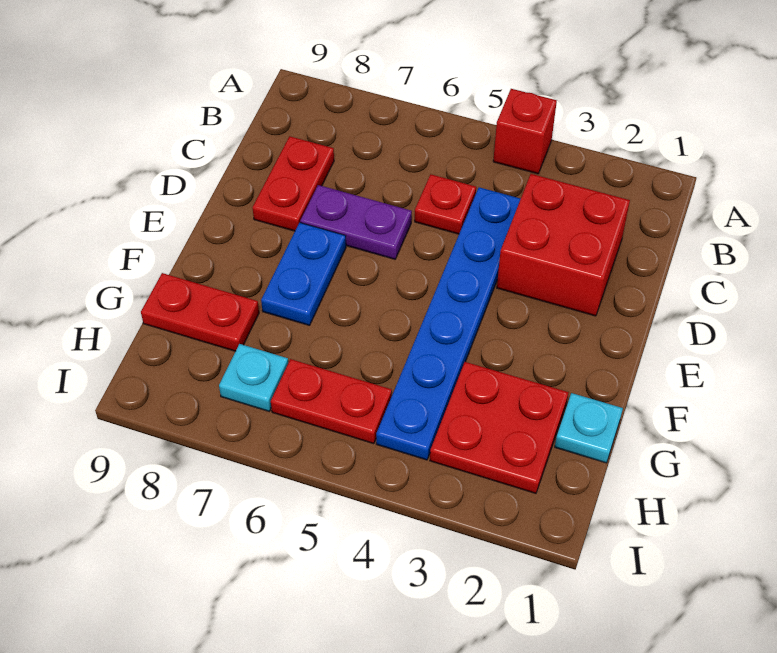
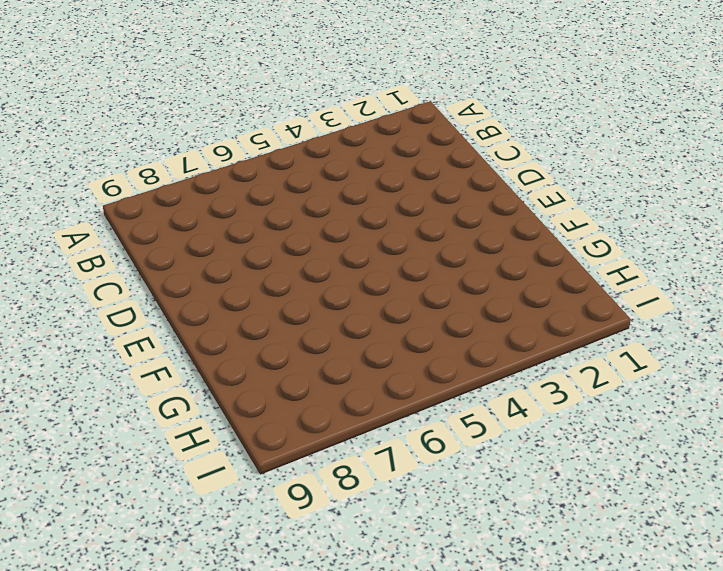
none -> red brick A4 level 1
none -> red brick C2:D3 level 1
none -> blue plate C4:H4 level 1

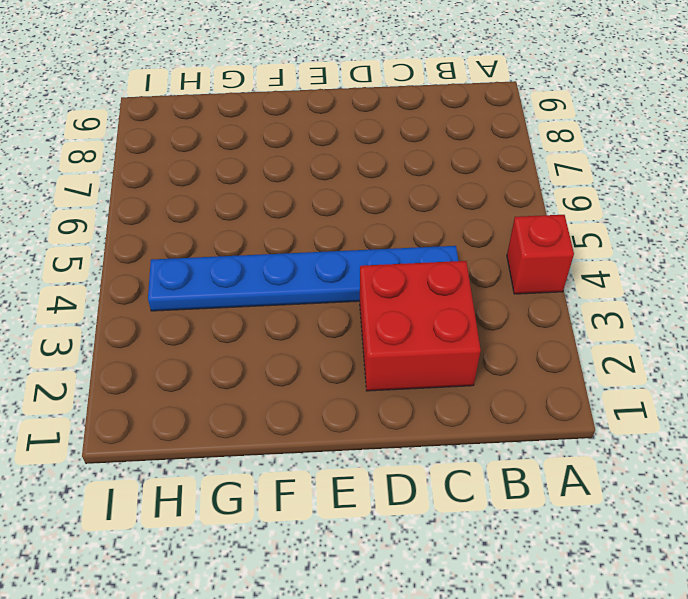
none -> red plate C5 level 1
none -> red plate C8:D8 level 1
none -> purple plate D6:D7 level 1

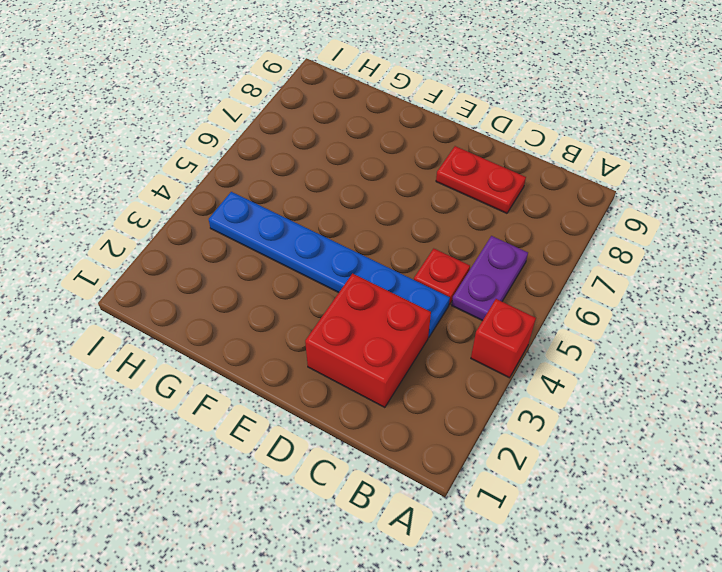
purple plate B5:B6 level 1 -> purple plate D6:D7 level 1
none -> blue plate E7:F7 level 1
none -> cyan plate G1 level 1
none -> red plate G2:H3 level 1

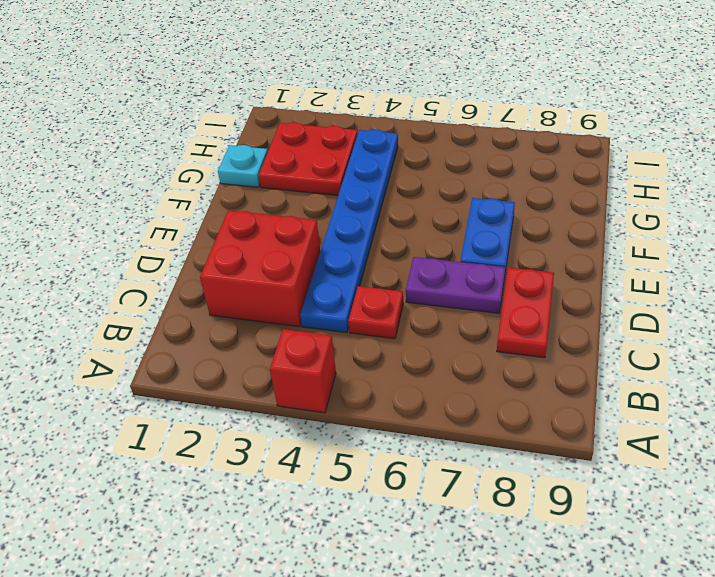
none -> red plate G8:G9 level 1
none -> red plate H5:H6 level 1
none -> cyan plate H7 level 1

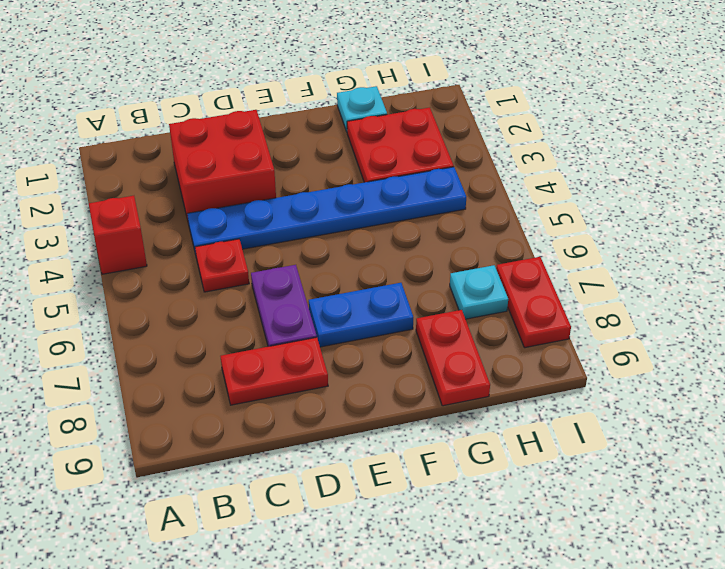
red plate I7:I8 level 1 -> red plate H5:H6 level 1

